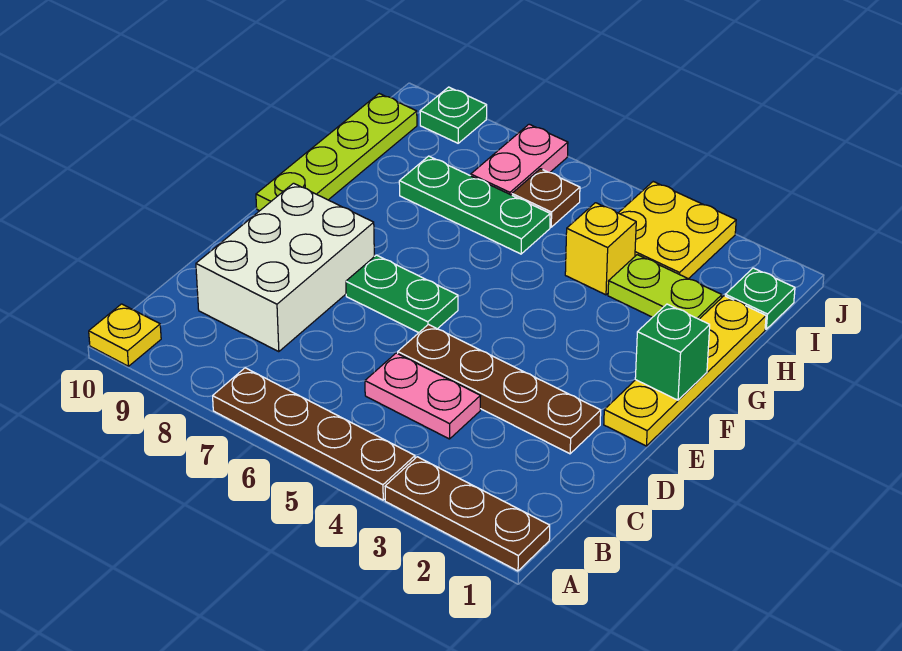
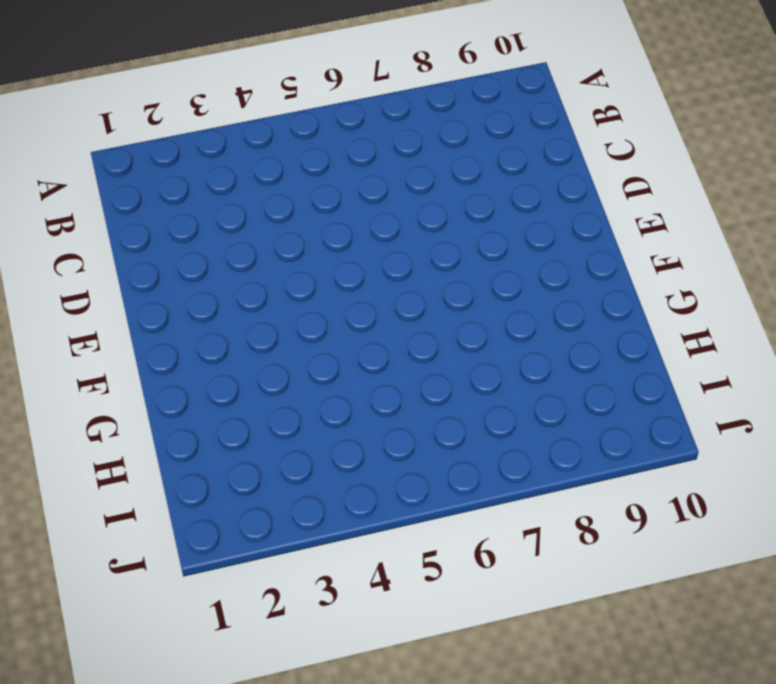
none -> brown plate A1:A3 level 1
none -> brown plate A4:A7 level 1
none -> yellow plate A10 level 1

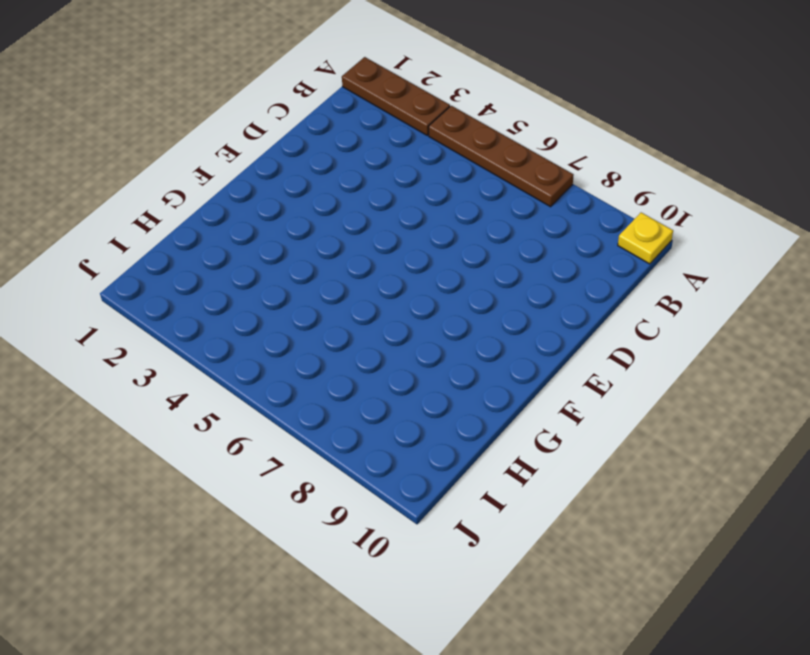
none -> pink plate C4:C5 level 1
none -> white brick C8:E9 level 1
none -> brown plate D2:D5 level 1

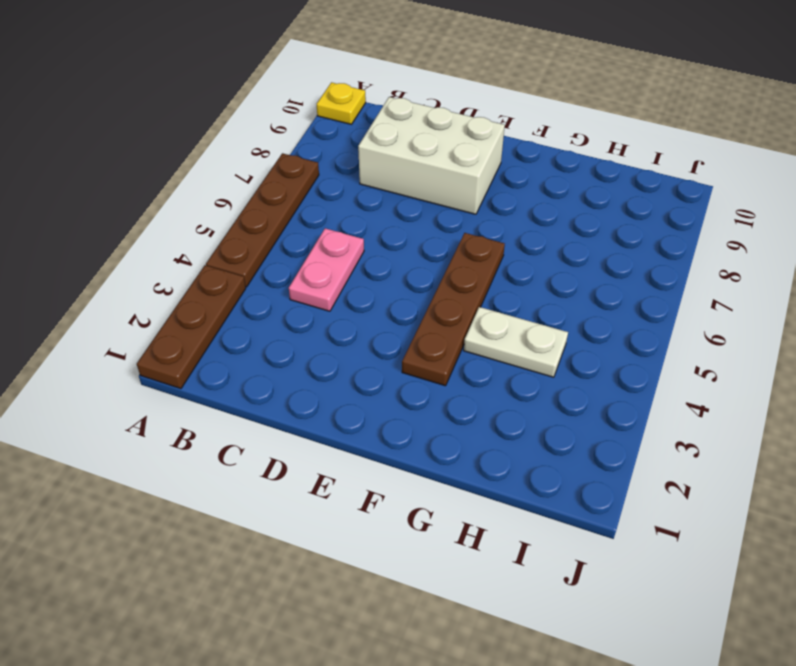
brown plate F3:F6 level 1 -> brown plate D2:D5 level 1
white plate G4:H4 level 1 -> yellow brick H4 level 1
none -> yellow plate E1:H1 level 1
none -> green plate E6:E7 level 1
none -> lime plate F10:I10 level 1

